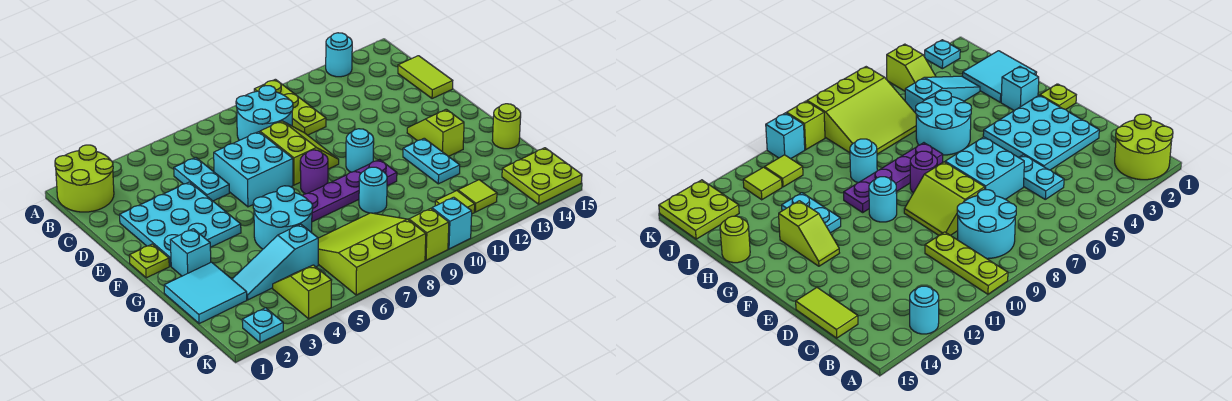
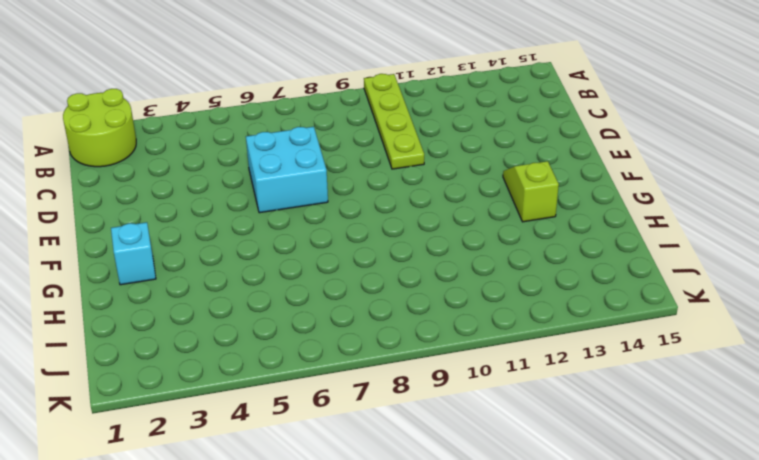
lime plate A10:D10 level 1 -> lime plate A10:C10 level 1
none -> cyan round brick A13 level 1
none -> cyan round brick B8:C9 level 1
none -> cyan plate C5:D5 level 1

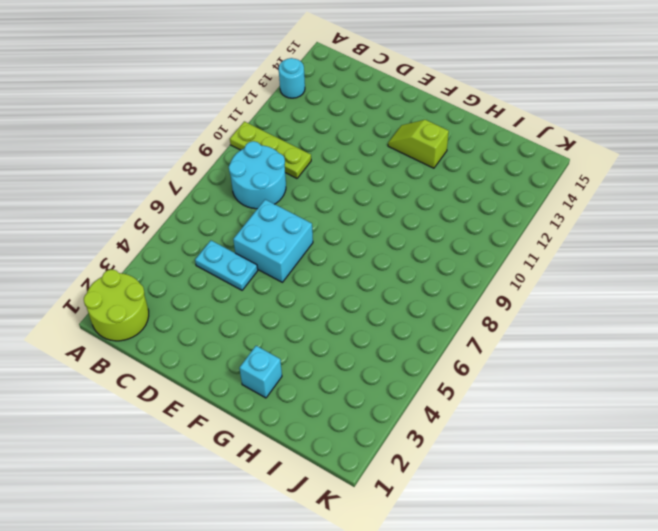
none -> lime tile C15:D15 level 1
none -> cyan plate D2:F4 level 1
none -> lime slope D8:E9 level 1 top 8

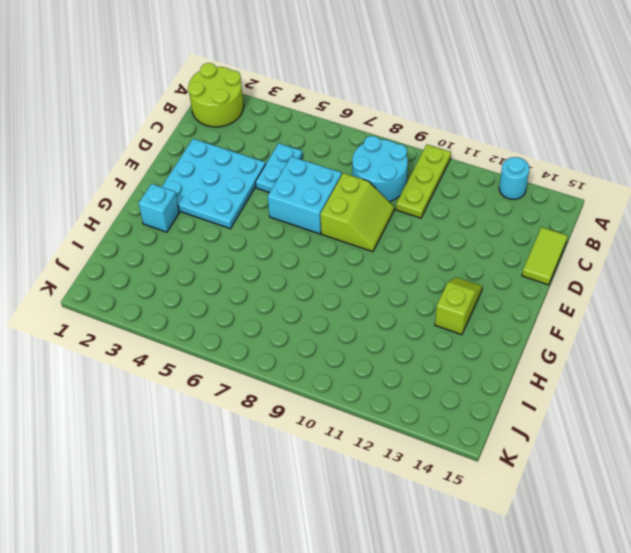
none -> lime plate F1 level 1
none -> purple round brick F8 level 1
none -> cyan round brick F10 level 1

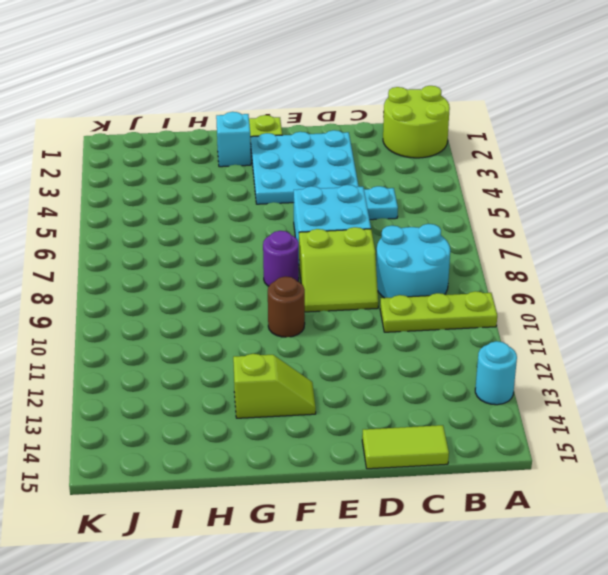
brown round brick F10 level 1 -> cyan round brick F10 level 1
none -> cyan round brick G5:H6 level 1
none -> purple plate G7:G10 level 1
none -> cyan plate G12:H12 level 1

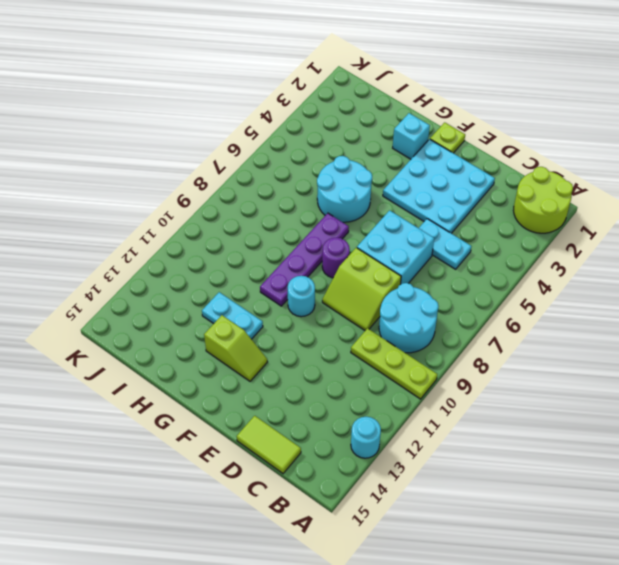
none -> cyan tile H1:I2 level 1
none -> cyan round brick H9 level 1
none -> lime round brick H15 level 1

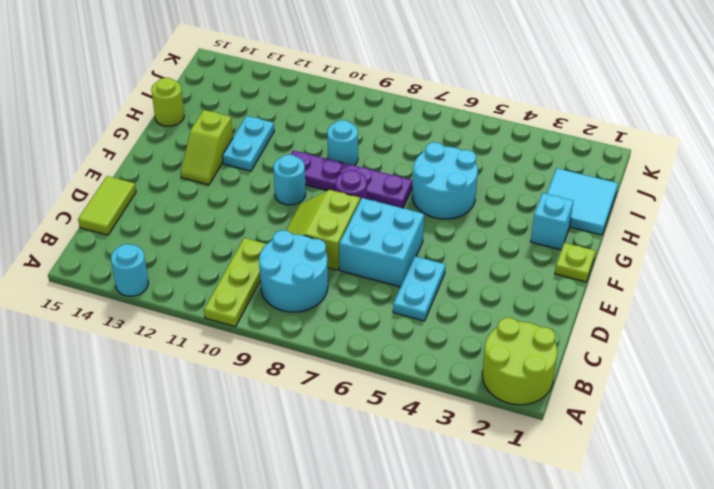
none -> cyan plate D2:F4 level 1
none -> cyan slope I3:I5 level 1 top 5
none -> lime slope I6:K8 level 1 top K

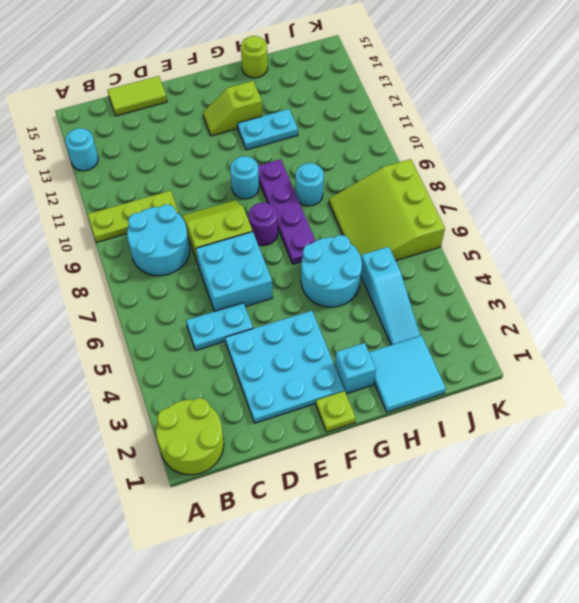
none -> lime slope J4:K4 level 1 top K
none -> lime tile J11 level 1
none -> lime tile J12 level 1

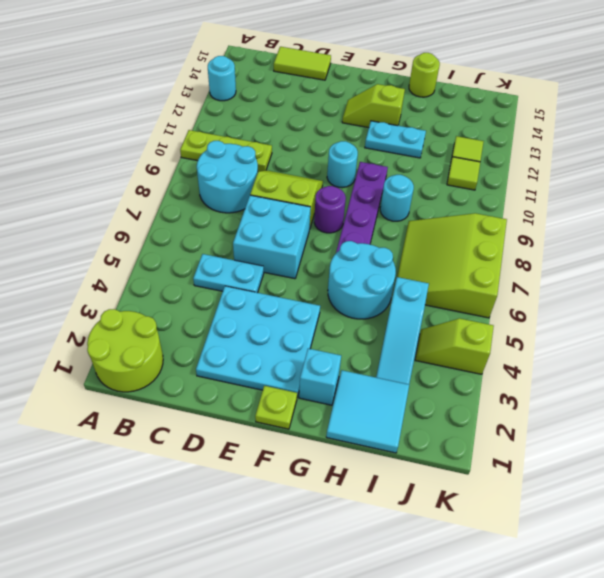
none -> lime plate J14:K15 level 1
none -> cyan plate K2 level 1
none -> lime brick K9 level 1

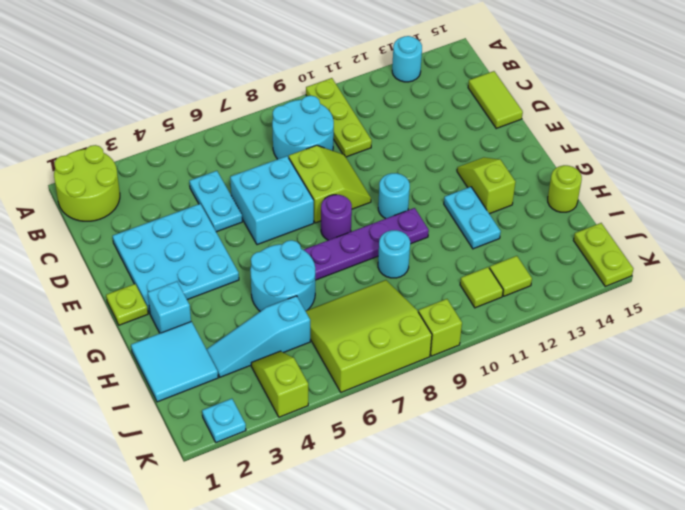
lime plate J15:K15 level 1 -> lime plate J14:K15 level 1
none -> cyan brick K10 level 1

